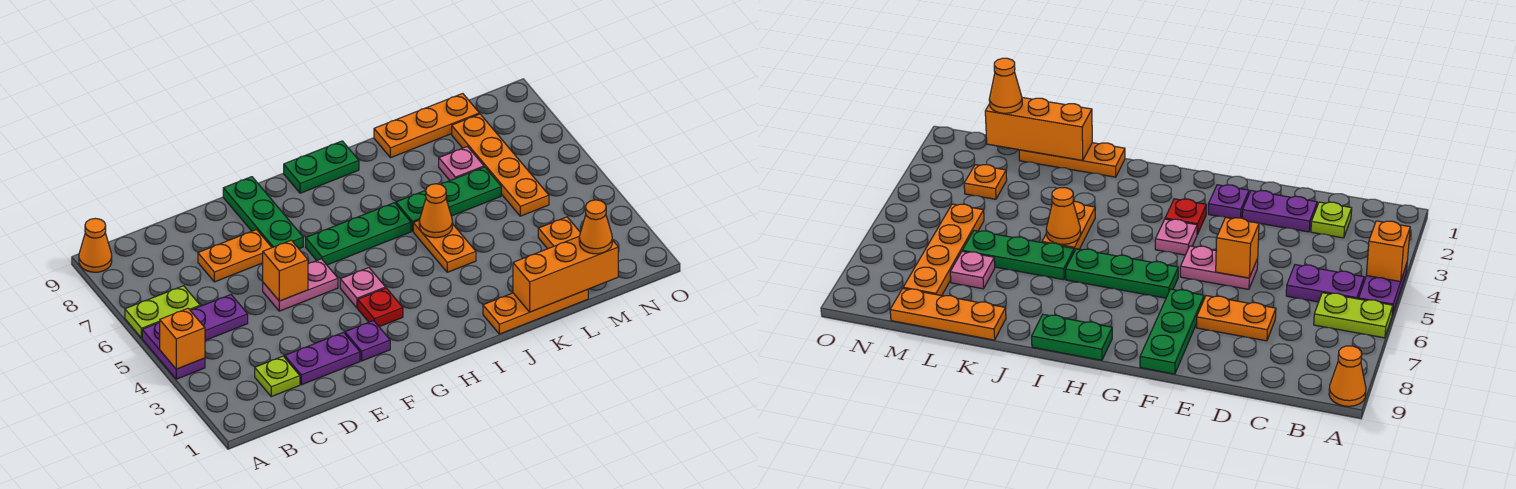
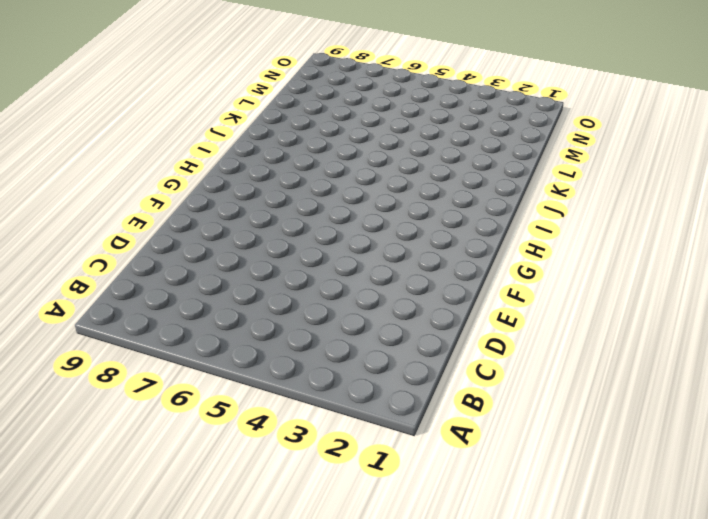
none -> purple plate A4:A5 level 1
none -> lime plate A6:B6 level 1
none -> orange cone A9 level 1

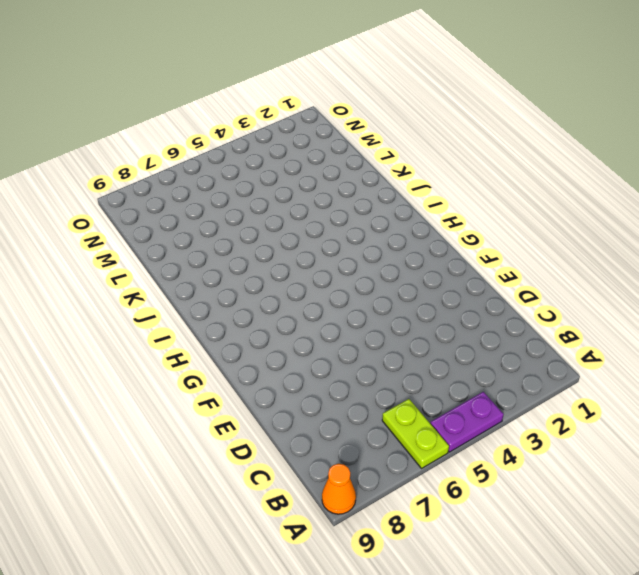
none -> purple plate B5:C5 level 1
none -> lime plate C2 level 1
none -> purple plate D2:E2 level 1

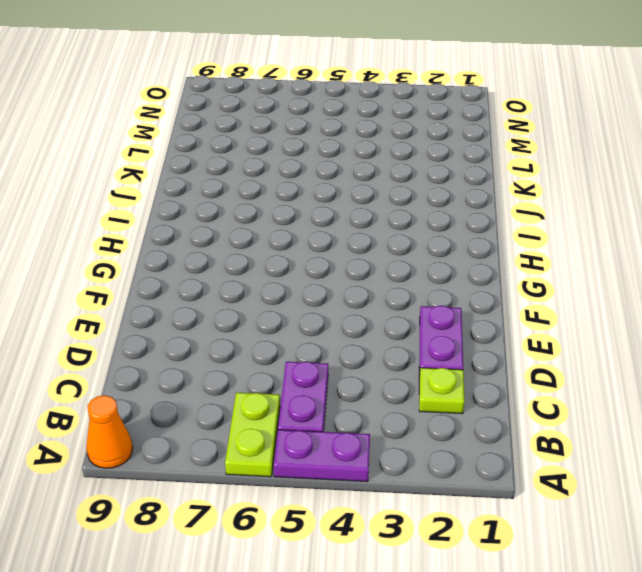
none -> orange plate D7:E7 level 1
none -> pink plate E5:F5 level 1
none -> purple plate F2 level 1

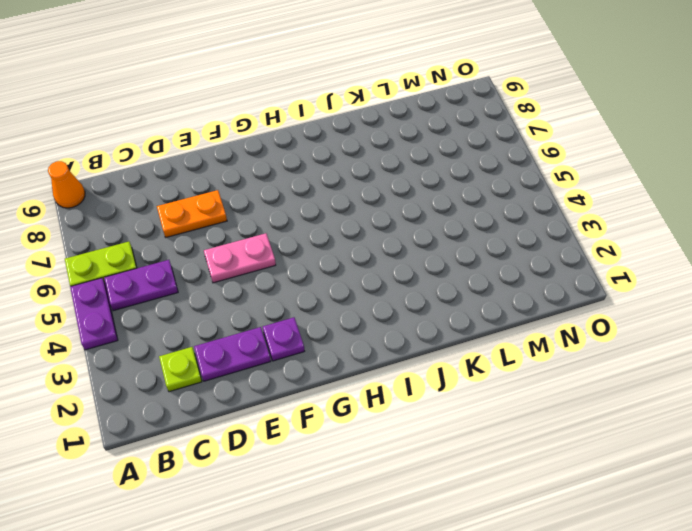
none -> green plate F7:F9 level 1
none -> red plate G3 level 1
none -> pink plate G4 level 1

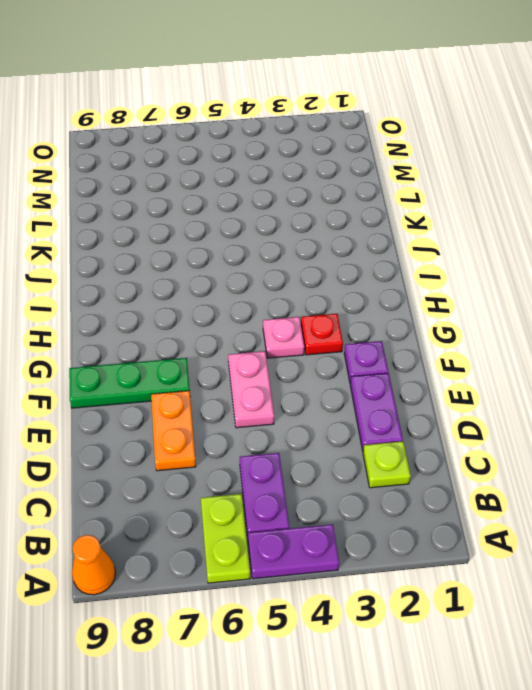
none -> green plate G6:I6 level 1
none -> green plate H9:I9 level 1
none -> orange plate J1:L1 level 1

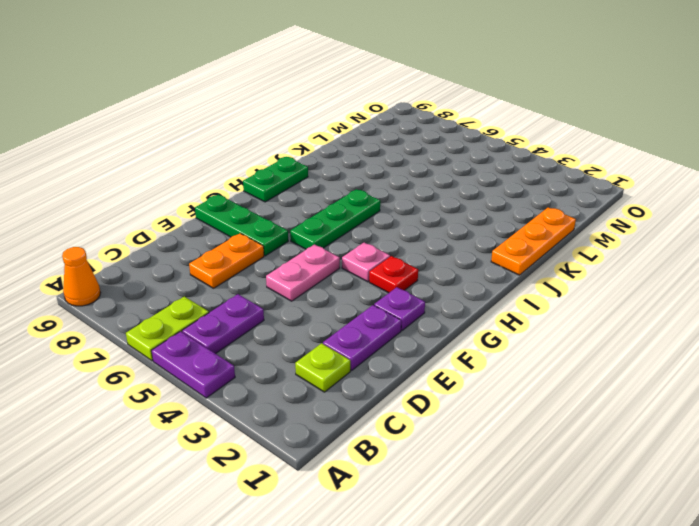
none -> orange plate J4:J5 level 1
none -> green plate J6:L6 level 1
none -> orange plate K9:M9 level 1

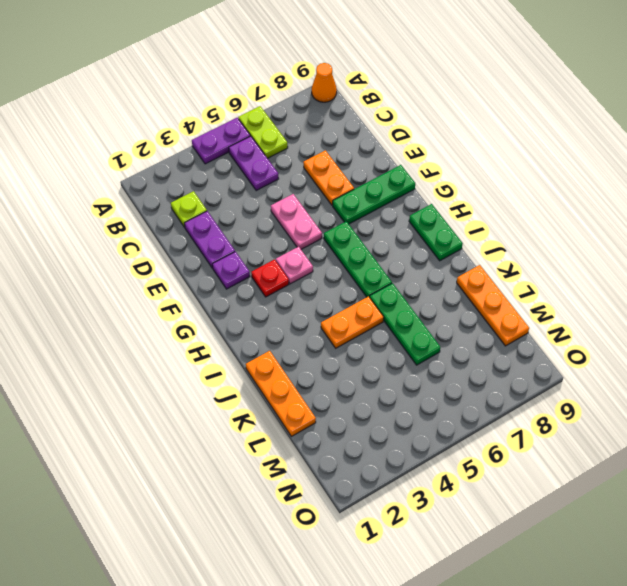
none -> pink plate L7 level 1
none -> orange plate M3 level 1
none -> orange plate M5:M8 level 1

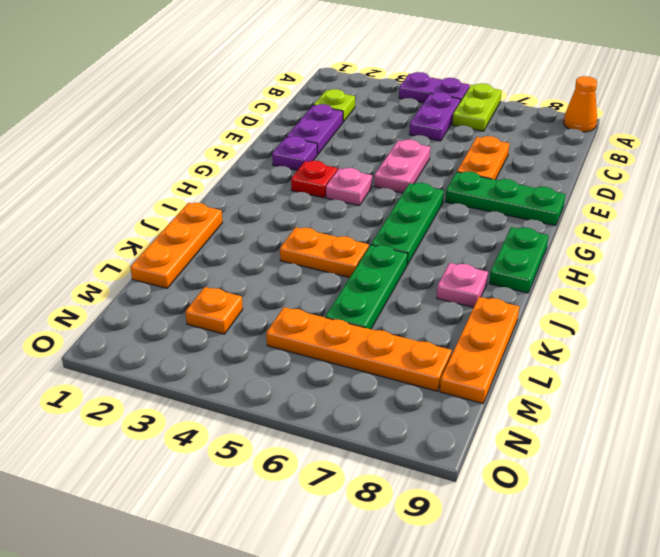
pink plate J8 level 1 -> pink plate L7 level 1
none -> orange brick A4 level 2
none -> orange brick E5 level 2
none -> orange cone J5 level 2

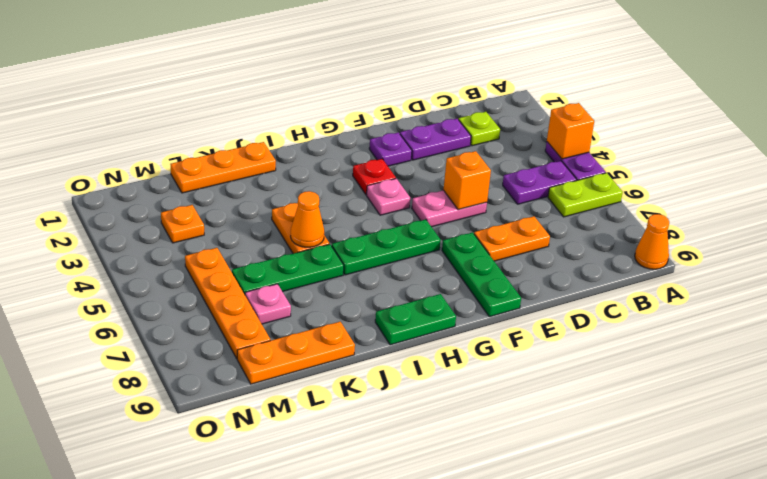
none -> orange brick K1:M1 level 2
none -> orange cone M1 level 3

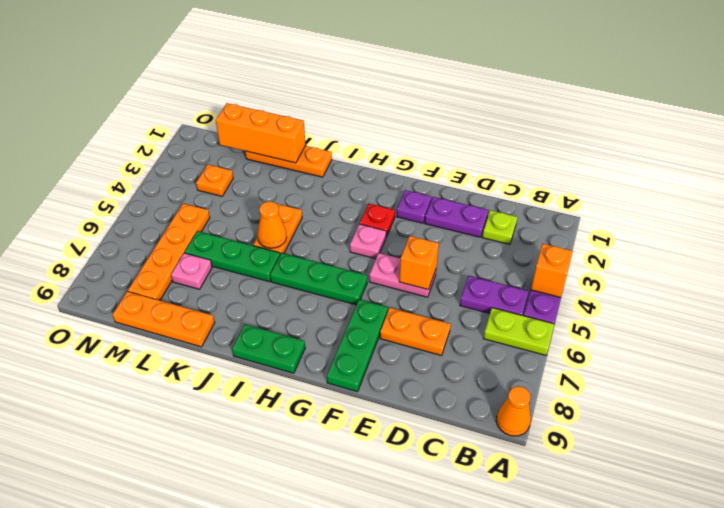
none -> orange cone M1 level 3

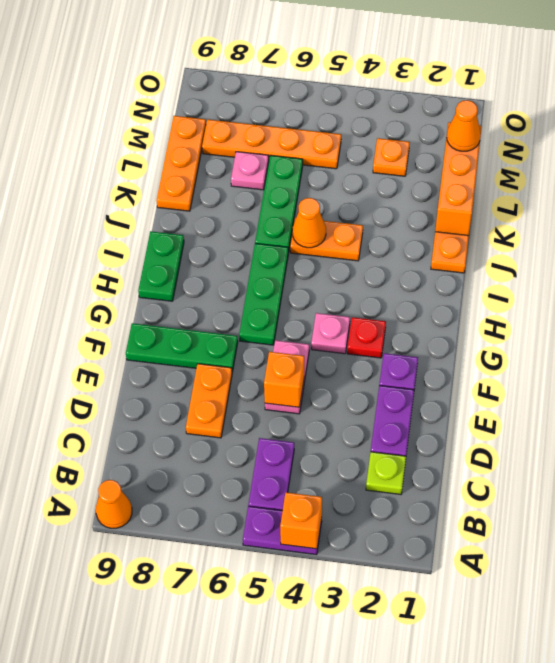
none -> lime plate A6:B6 level 1

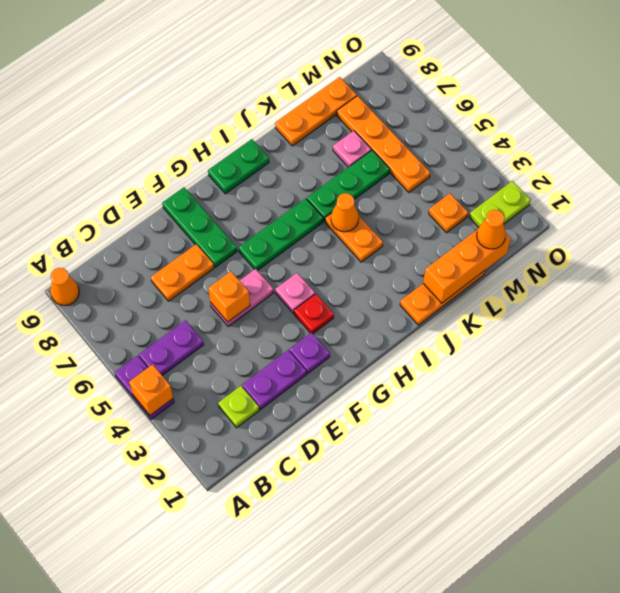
lime plate N2:O2 level 1 -> lime plate A6:B6 level 1

